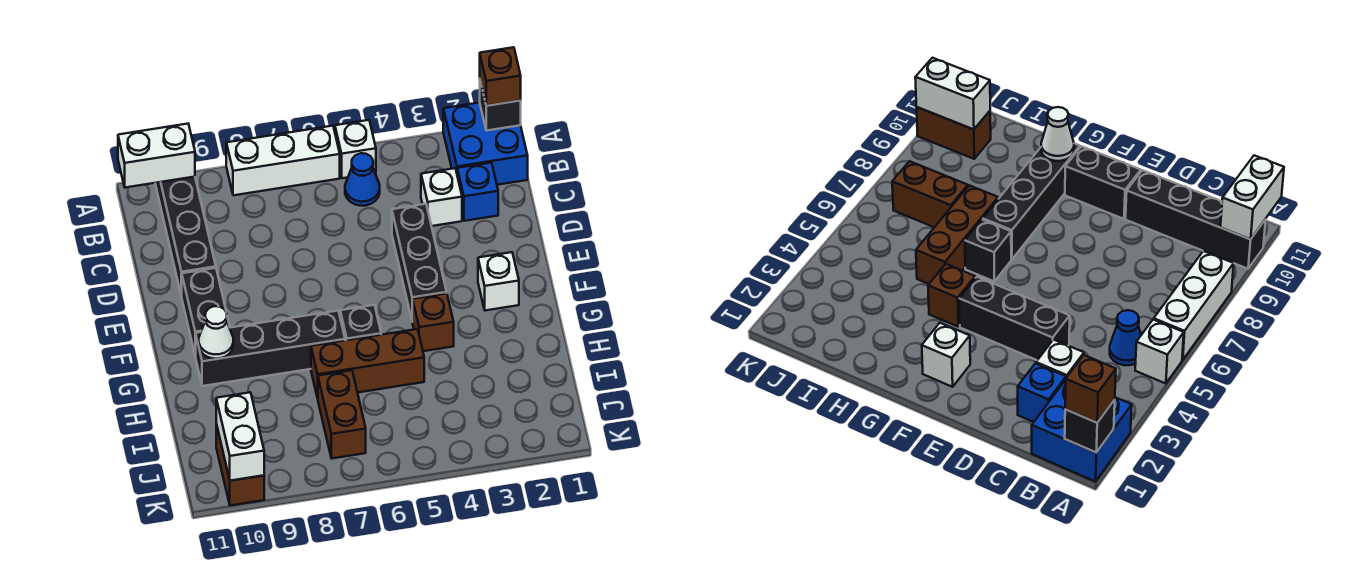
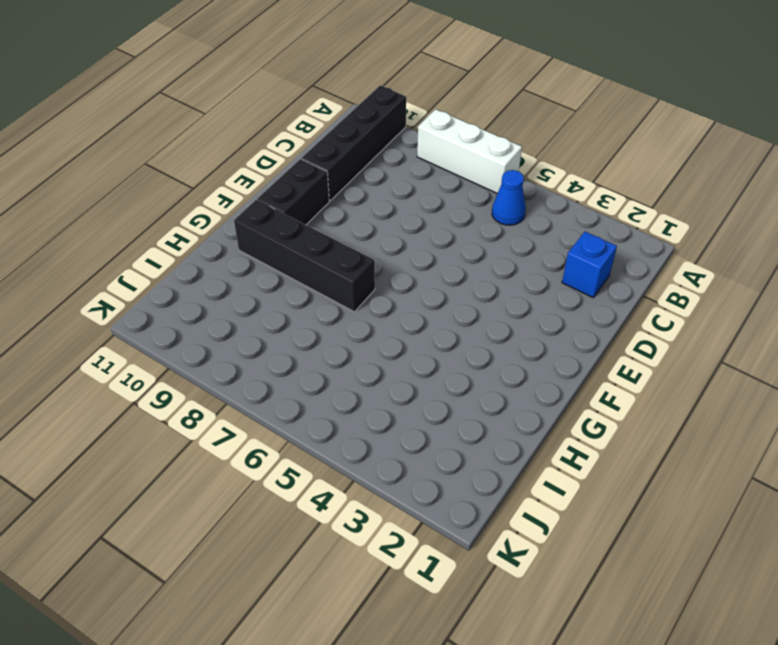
none -> blue brick A1:B2 level 1
none -> white brick A5 level 1
none -> white brick C3 level 1

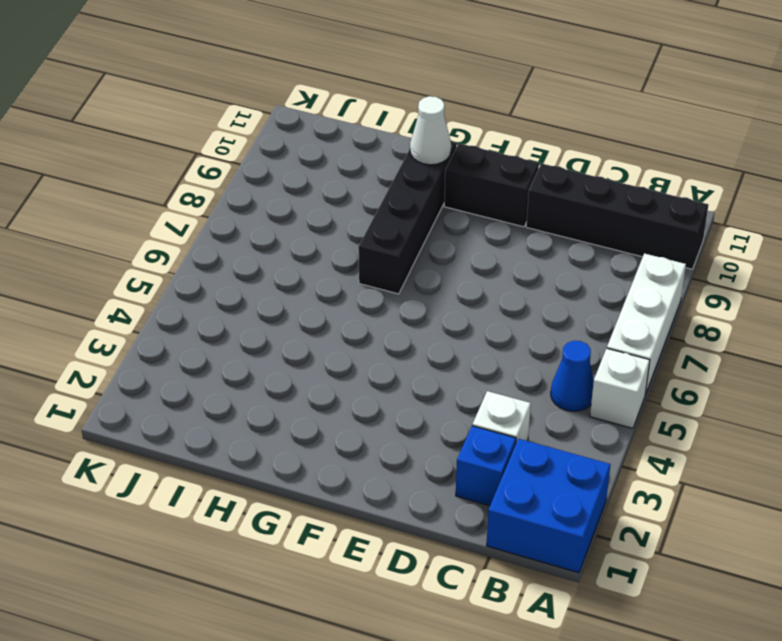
none -> black brick D4:F4 level 1
none -> white brick F2 level 1
none -> brown brick G4 level 1

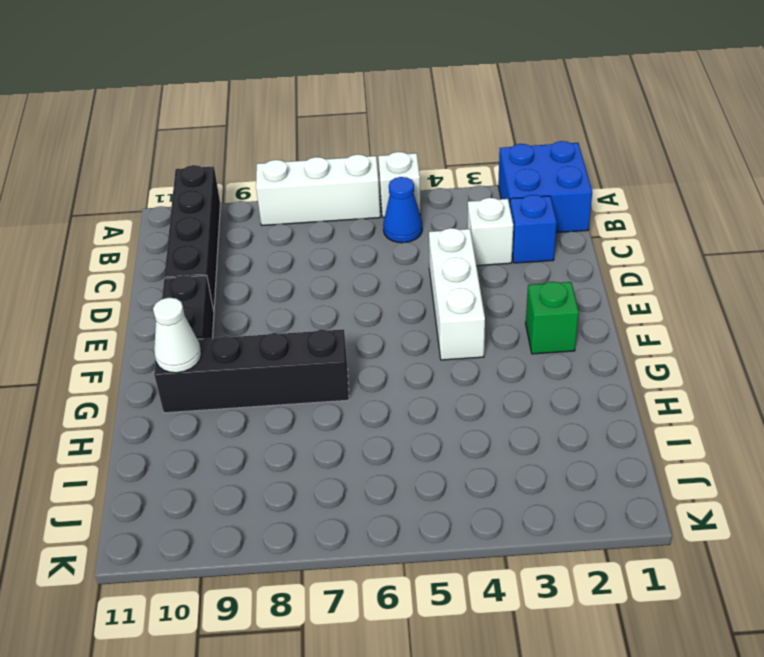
white brick D4:F4 level 1 -> black brick D4:F4 level 1
green brick F2 level 1 -> white brick F2 level 1
none -> brown brick G4 level 1
none -> black brick G6 level 1
none -> brown brick H5:H7 level 1

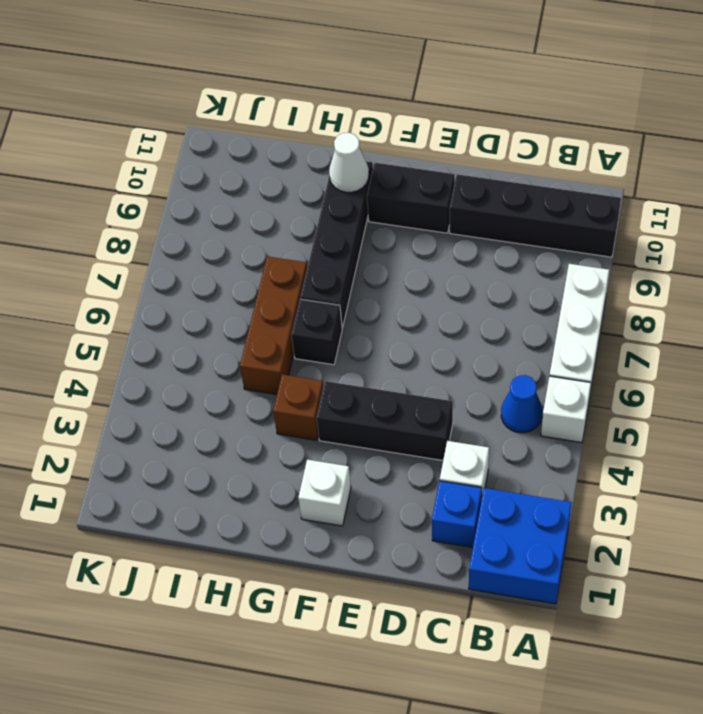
none -> brown brick I7:J7 level 1
none -> brown brick J10:K10 level 1
none -> black brick A1 level 2

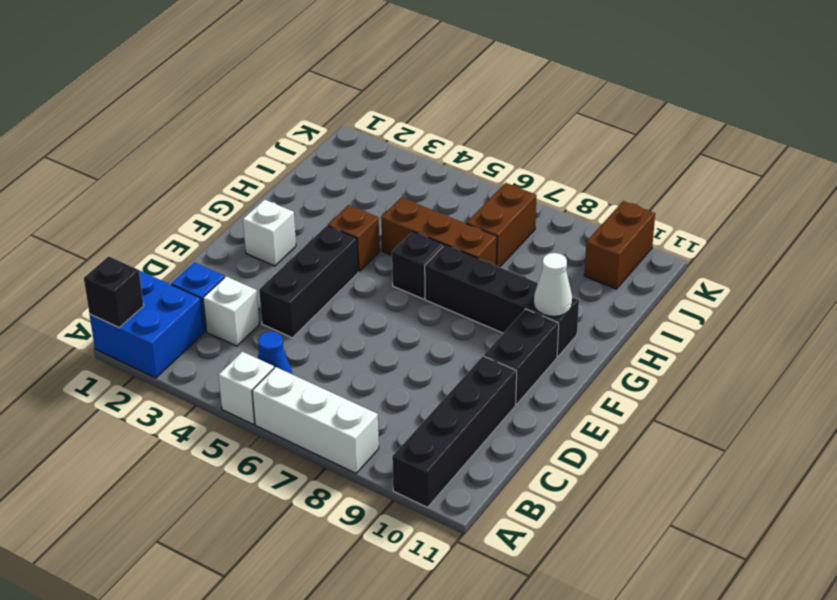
none -> white brick A10:A11 level 2
none -> white brick J10:K10 level 2
none -> brown brick A1 level 3

